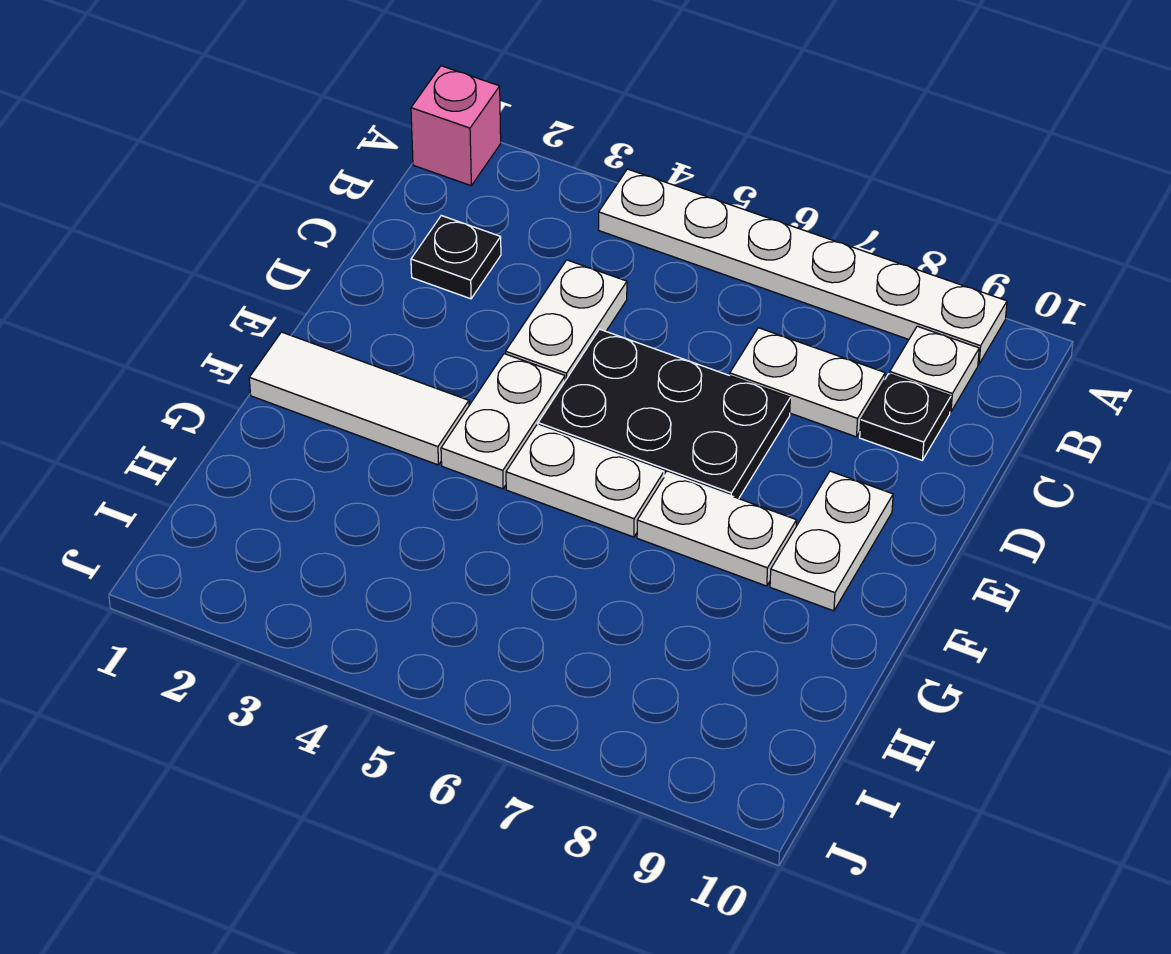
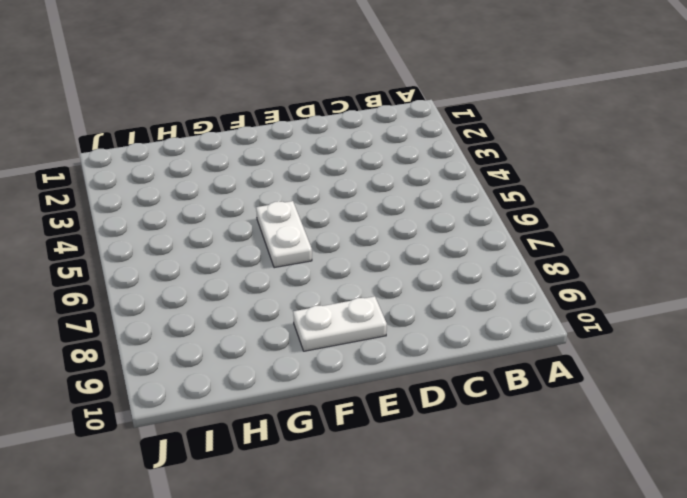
none -> pink brick A1 level 1
none -> white plate A4:A9 level 1
none -> white plate B9 level 1

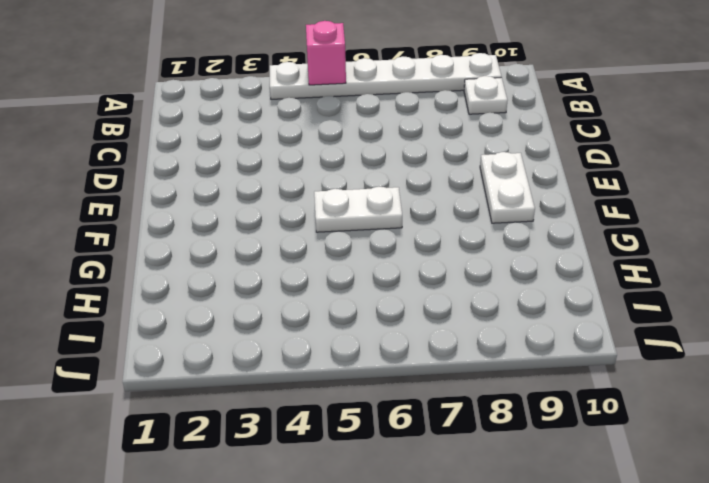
pink brick A5 level 2 -> pink brick A1 level 1
none -> black plate C2 level 1
none -> white plate C4:D4 level 1
none -> white plate C7:C8 level 1

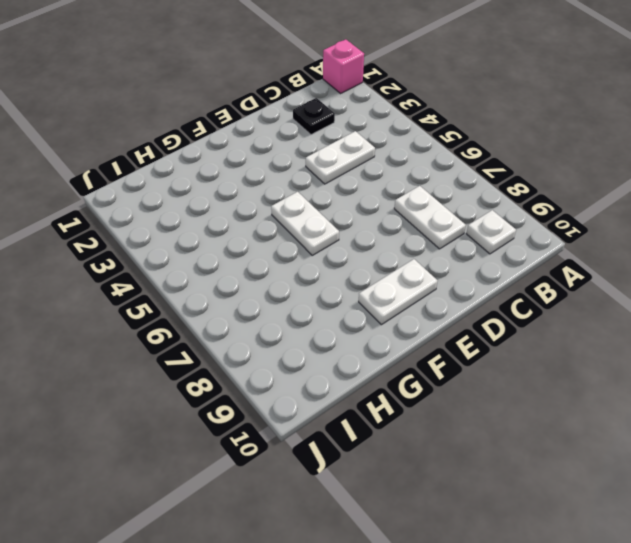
none -> white plate A4:A9 level 1
none -> black plate C9 level 1
none -> black plate D5:E7 level 1

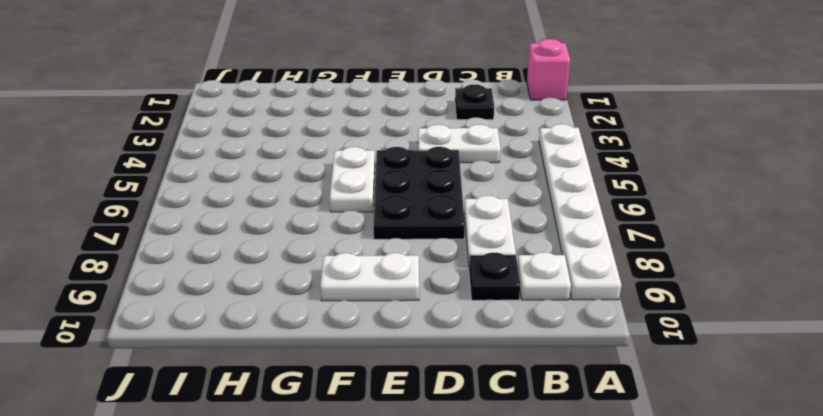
none -> white plate E4:F4 level 1
none -> white tile F1:F3 level 1
none -> white plate F7:F8 level 1

